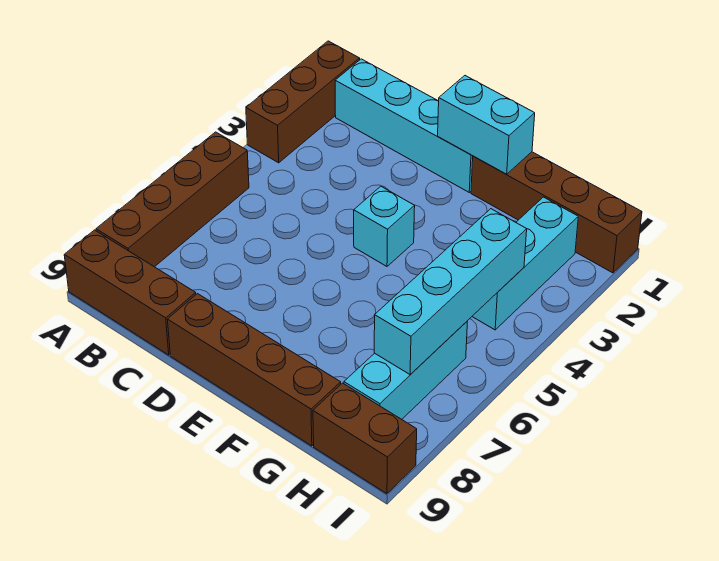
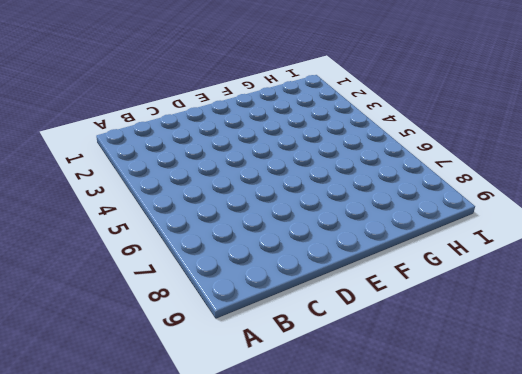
none -> brown brick A1:A3 level 1
none -> brown brick A5:A8 level 1
none -> brown brick A9:C9 level 1

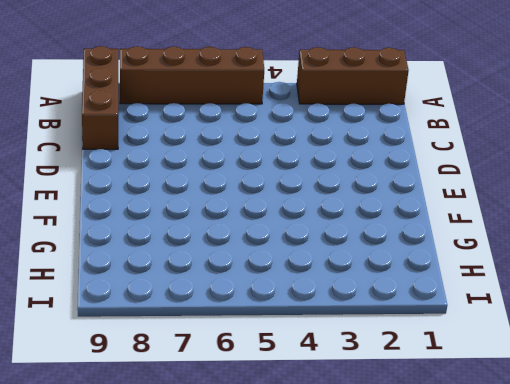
none -> cyan brick B1:E1 level 1
none -> brown brick D9:G9 level 1
none -> cyan brick E4 level 1

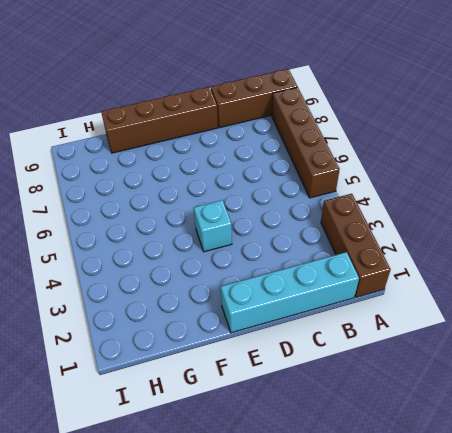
none -> brown brick F1:I1 level 1
none -> cyan brick H2:H4 level 1
none -> cyan brick H6:H8 level 1

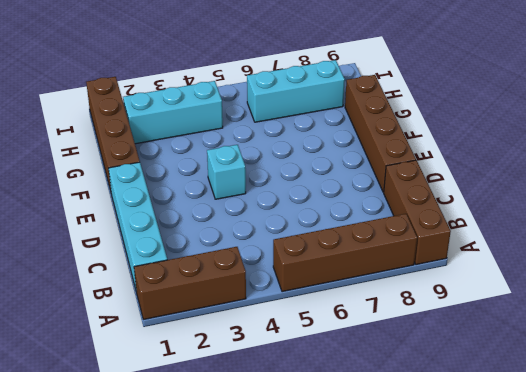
none -> brown brick H9:I9 level 1
none -> cyan brick E1:F1 level 2
none -> cyan brick H4:H7 level 2

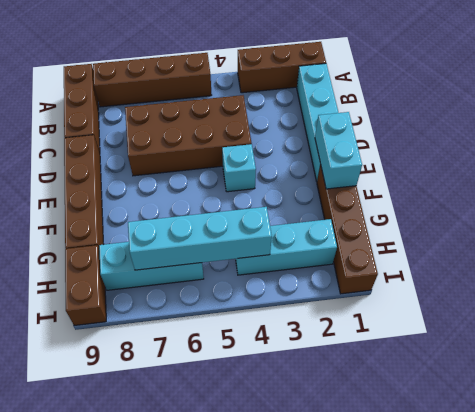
brown brick C4:D7 level 1 -> none

